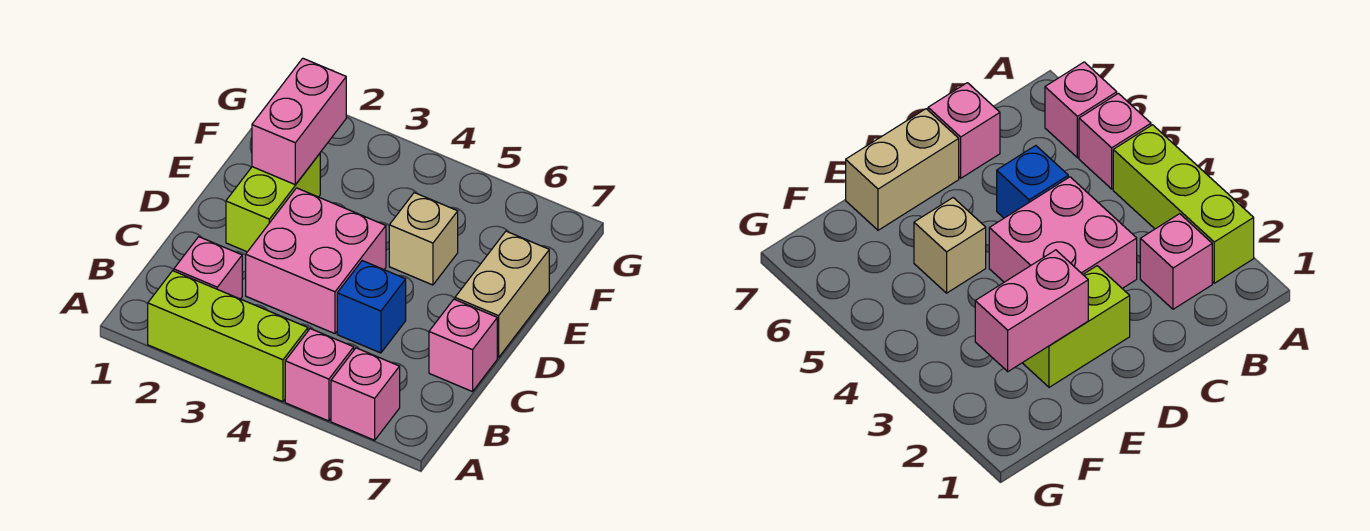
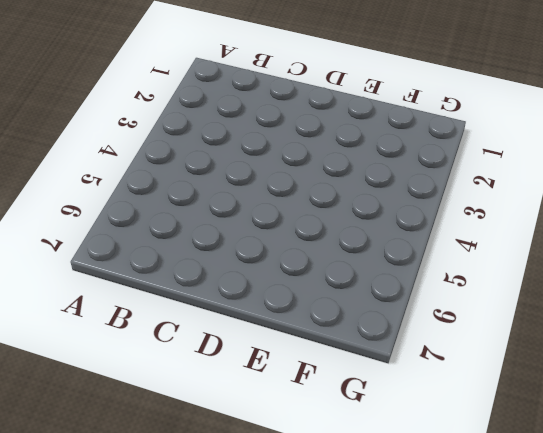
none -> lime brick A2:A4 level 1
none -> pink brick A5 level 1

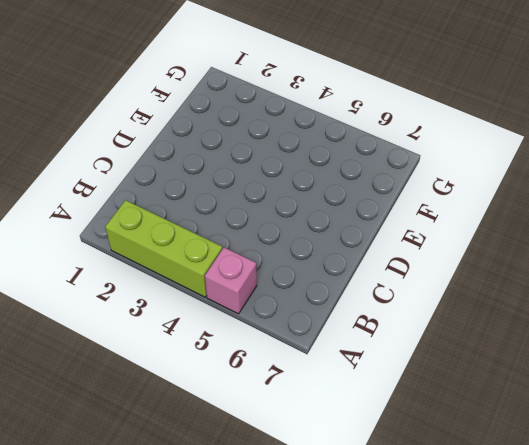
none -> pink brick A6 level 1
none -> pink brick B2 level 1

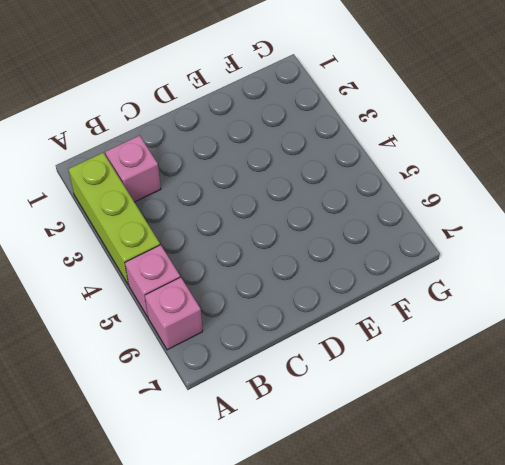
none -> pink brick C3:D4 level 1
none -> blue brick C5 level 1

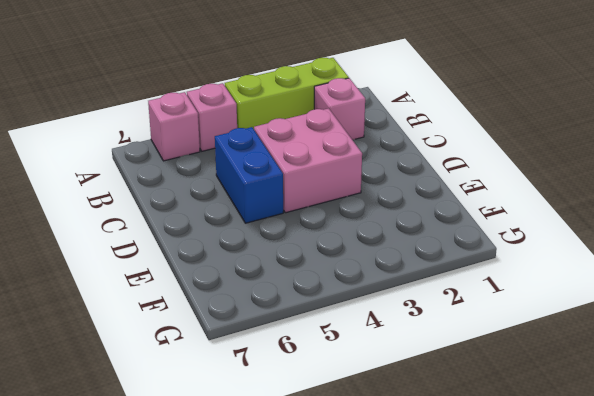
blue brick C5:D5 level 1 -> blue brick C5 level 1
none -> pink brick C7 level 1
none -> lime brick D2:E2 level 1

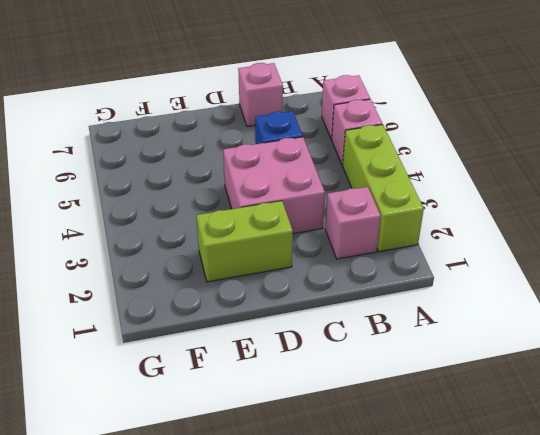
none -> tan brick D7:E7 level 1
none -> tan brick E5 level 1

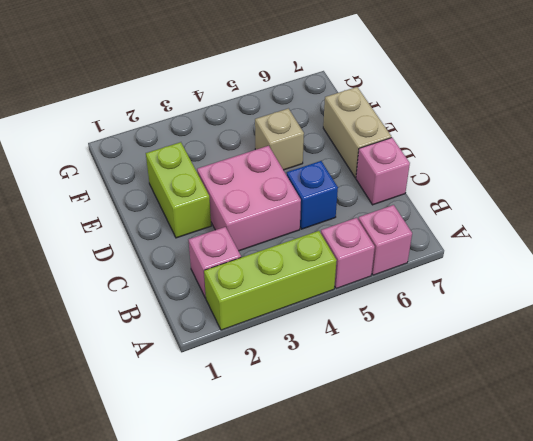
none -> pink brick E2:F2 level 2

